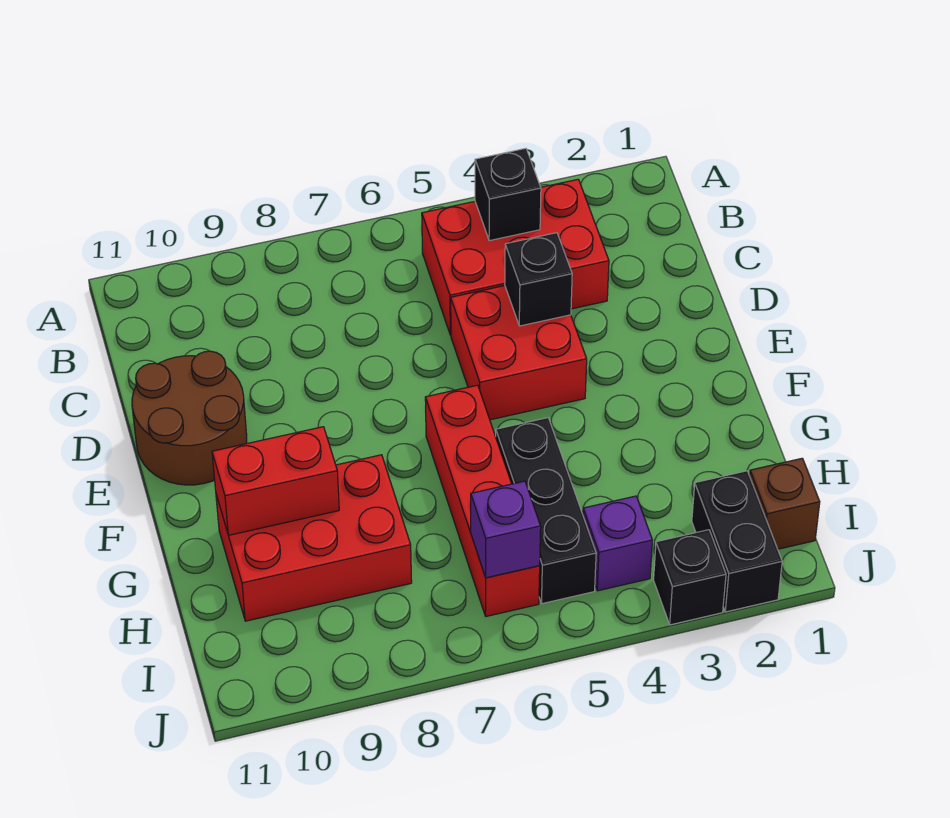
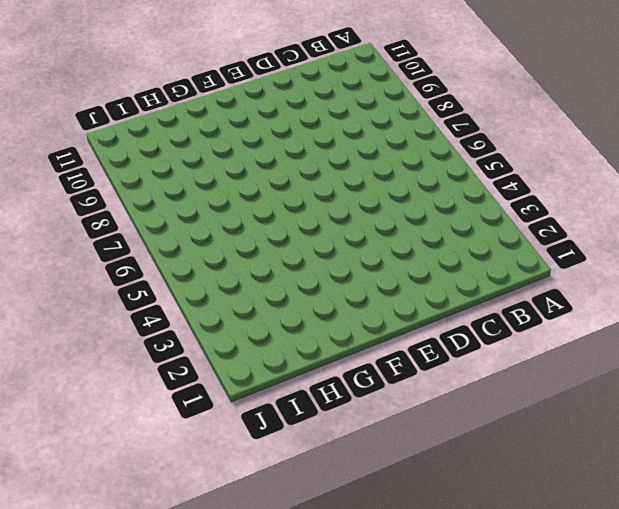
none -> red brick B3:C5 level 1
none -> red brick D4:E5 level 1
none -> brown round brick D10:E11 level 1

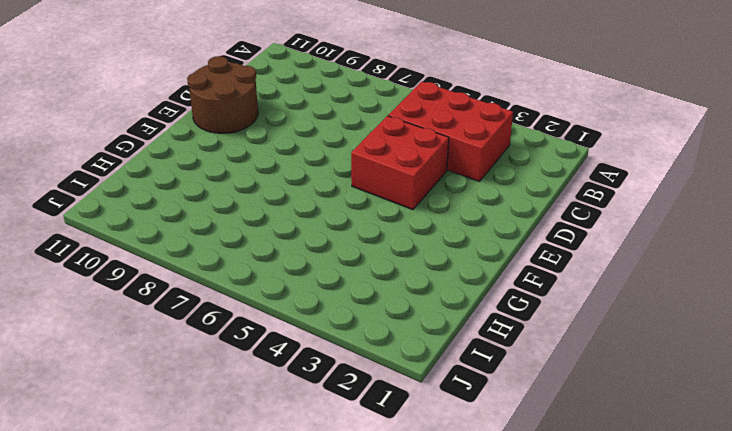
none -> red brick F6:I6 level 1
none -> black brick G5:I5 level 1
none -> red brick G8:H10 level 1

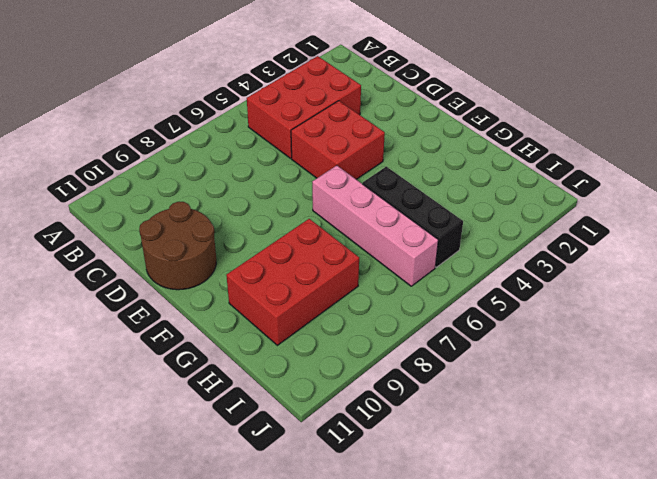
pink brick F6:I6 level 1 -> red brick F6:I6 level 1
none -> brown brick I1 level 1
none -> black brick I2:J2 level 1
none -> purple brick I4 level 1

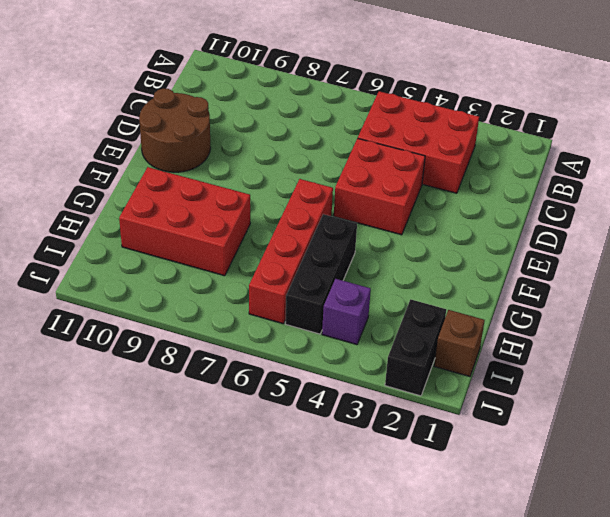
none -> black brick J3 level 1
none -> black brick B4 level 2
none -> black brick D4 level 2

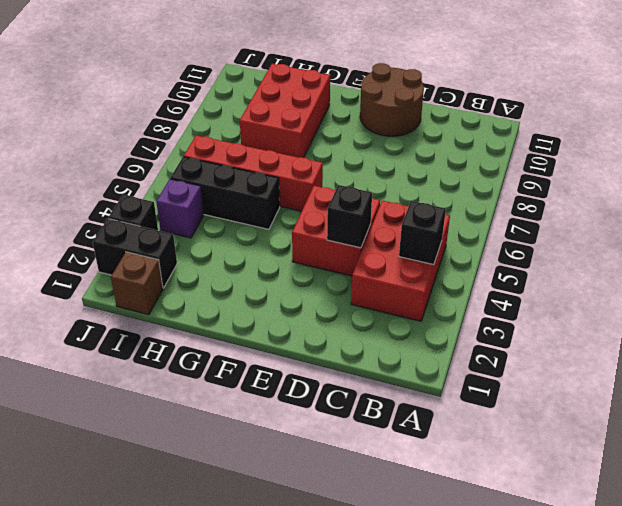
none -> red brick G9:G10 level 2
none -> purple brick I6 level 2

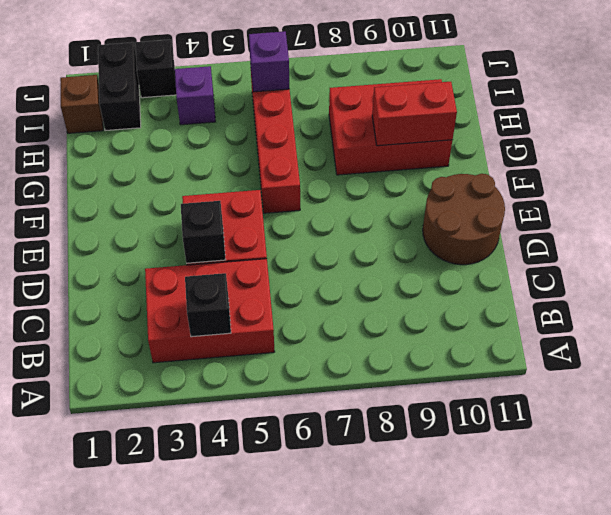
none -> black brick G5:I5 level 1

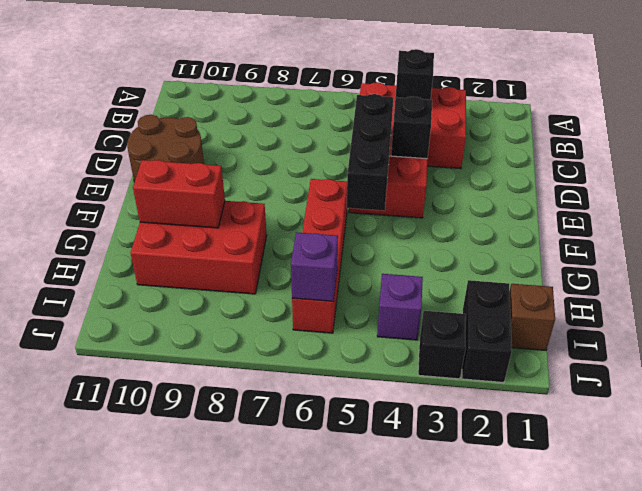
black brick D5:F5 level 2 -> black brick G5:I5 level 1

